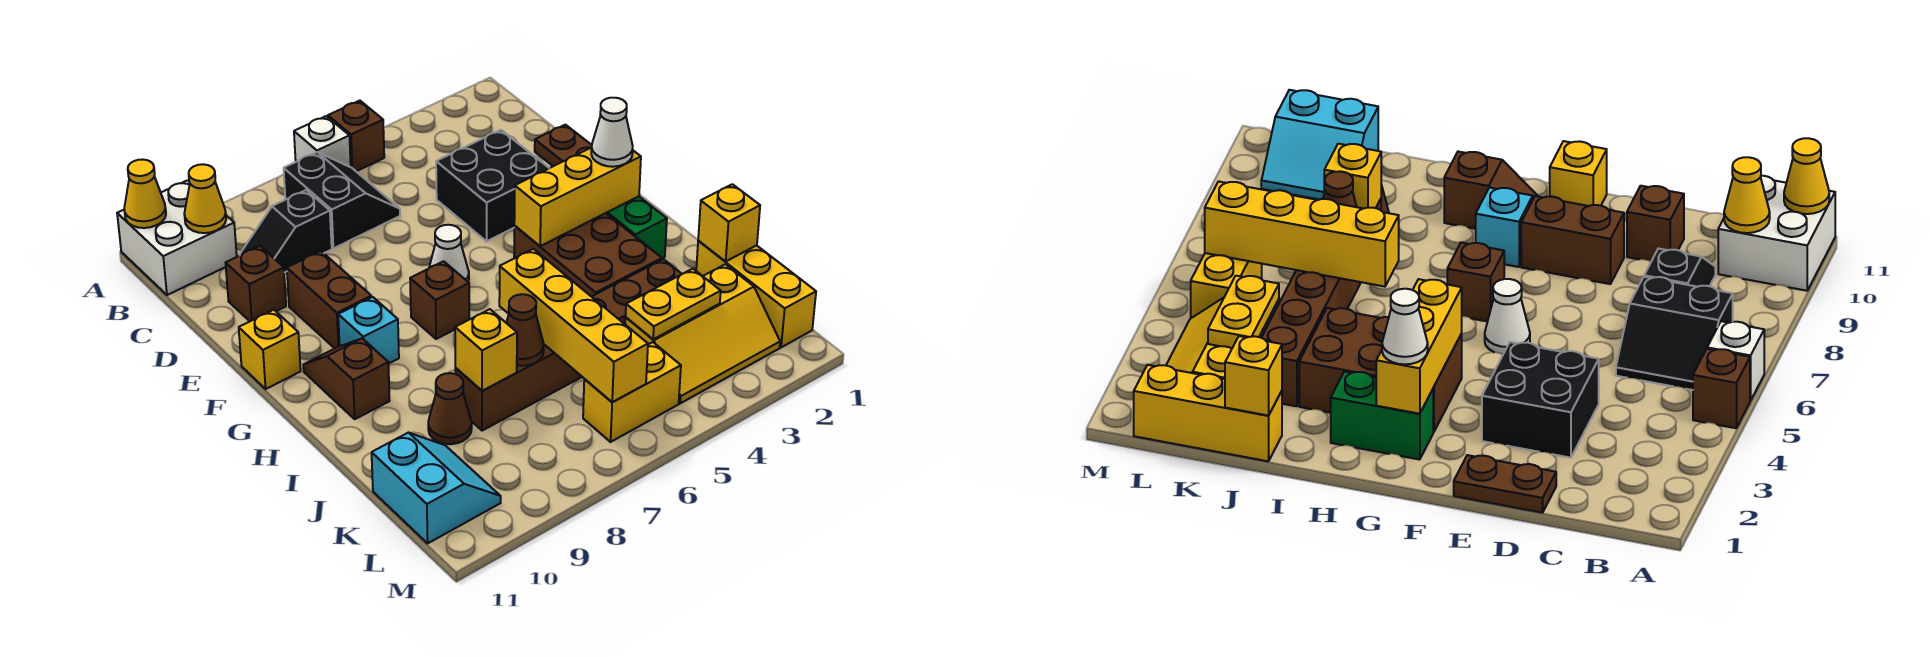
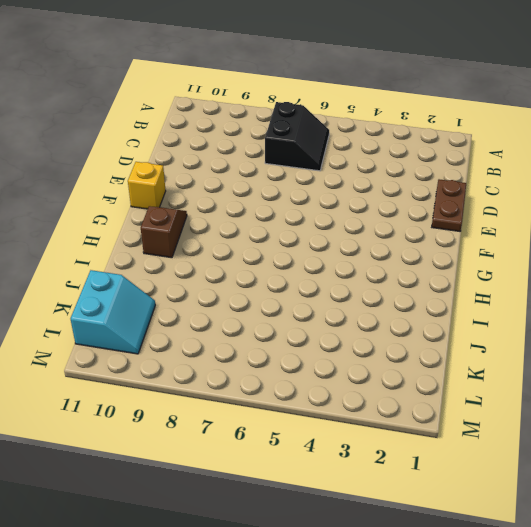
none -> brown brick A5 level 1
none -> white brick A6 level 1
none -> white brick A10:B11 level 1
none -> black slope C8:C9 level 1 top 8

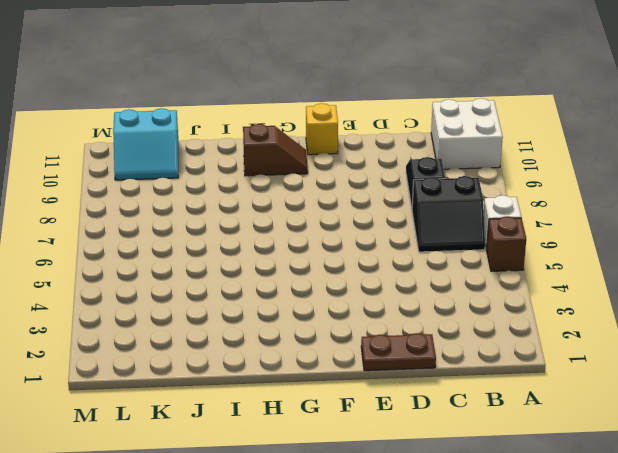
none -> black brick D3:E4 level 1
none -> brown brick D10 level 1
none -> brown brick E9:F9 level 1
none -> white cone F6 level 1

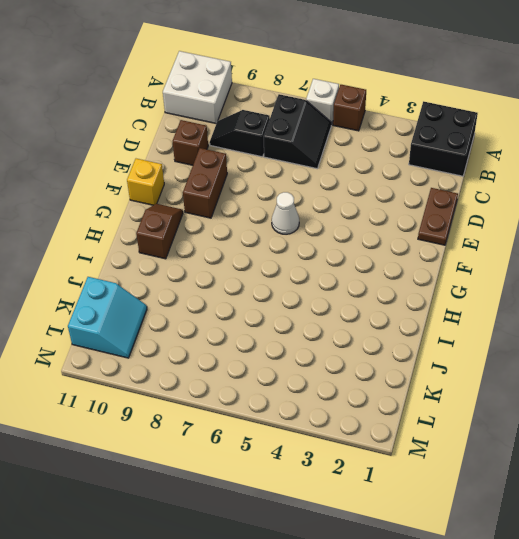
black brick A1:B2 level 1 -> black brick D3:E4 level 1
none -> green brick G2:H2 level 1
none -> brown brick G3:I4 level 1
none -> brown brick G7 level 1
none -> cyan brick G9 level 1

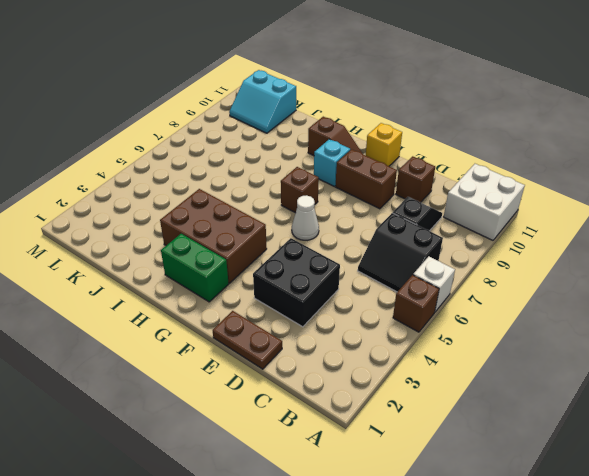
none -> yellow brick J1:L1 level 1
none -> brown brick J3:J8 level 1
none -> brown cone J9 level 1
none -> yellow slope K2:L4 level 1 top K

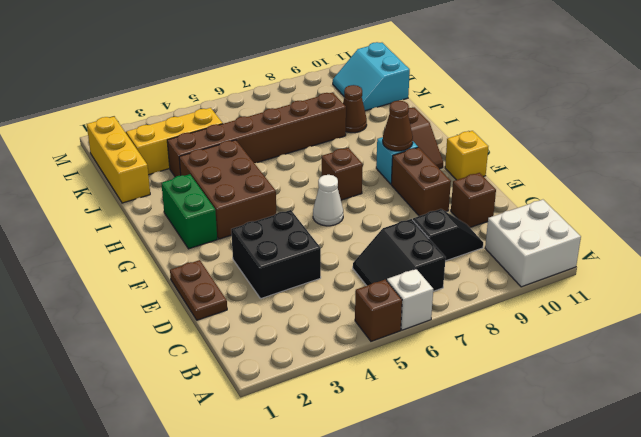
brown cone G9 level 2 -> brown cone J7 level 2
none -> yellow brick L5:L6 level 1
none -> yellow cone A11 level 2
none -> yellow cone B10 level 2
none -> yellow brick G2:G4 level 2

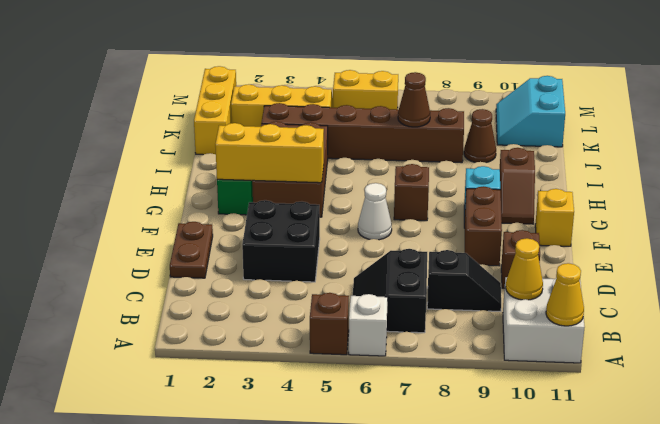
none -> yellow brick I6:L6 level 2
none -> yellow brick J1 level 2
none -> yellow brick J8 level 2
none -> yellow plate K3:K4 level 2

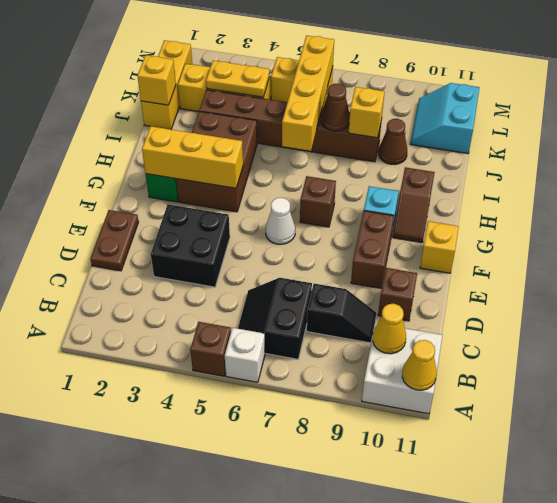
none -> white cone G2 level 3

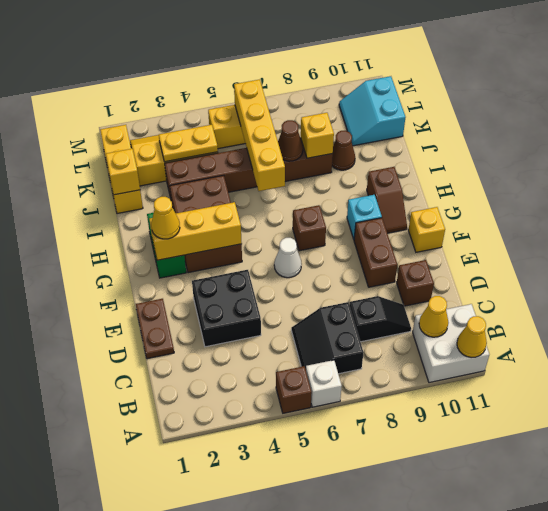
yellow cone G2 level 3 -> white cone G2 level 3

